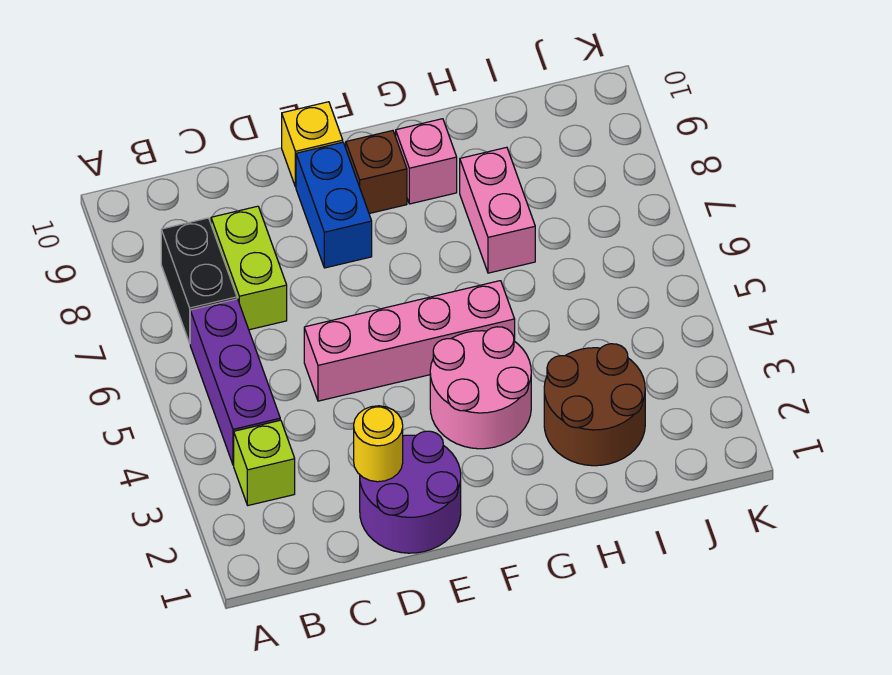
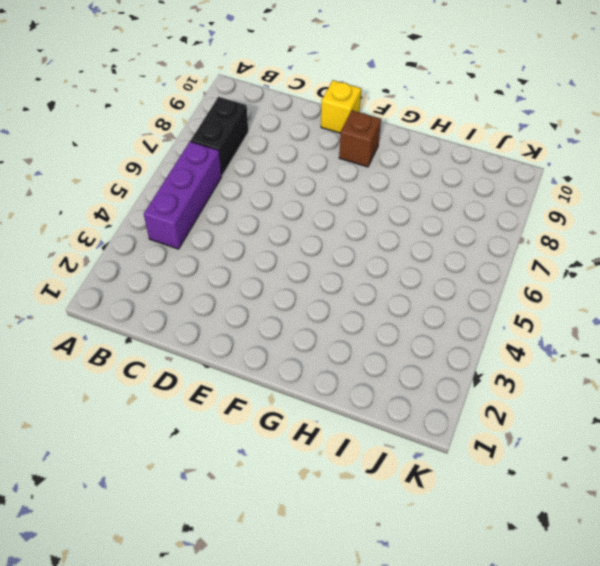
none -> lime brick B3 level 1
none -> lime brick C7:C8 level 1
none -> purple round brick D1:E2 level 1

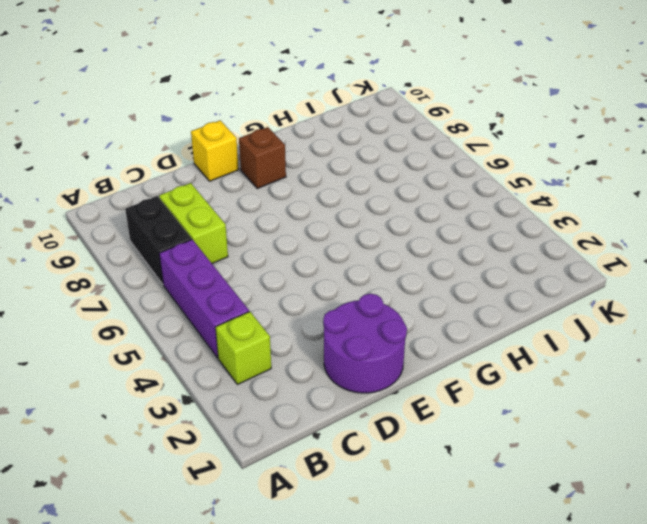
none -> pink brick D5:G5 level 1
none -> blue brick E8:E9 level 1
none -> pink round brick F3:G4 level 1

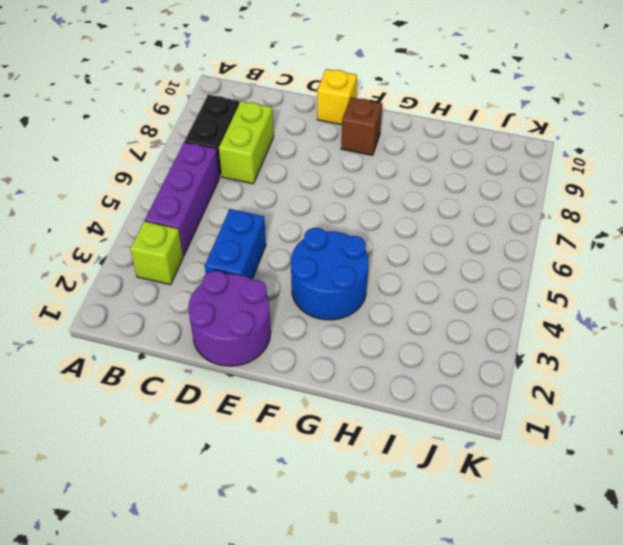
blue brick D3:D4 level 1 -> blue brick E8:E9 level 1
blue round brick F3:G4 level 1 -> pink round brick F3:G4 level 1
none -> pink brick D5:G5 level 1
none -> pink brick G9 level 1
none -> brown round brick H2:I3 level 1

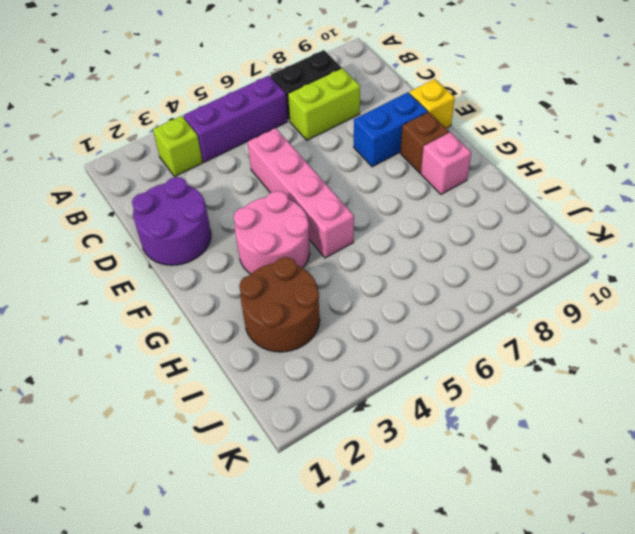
none -> pink brick H7:H8 level 1
none -> yellow round brick D2 level 2

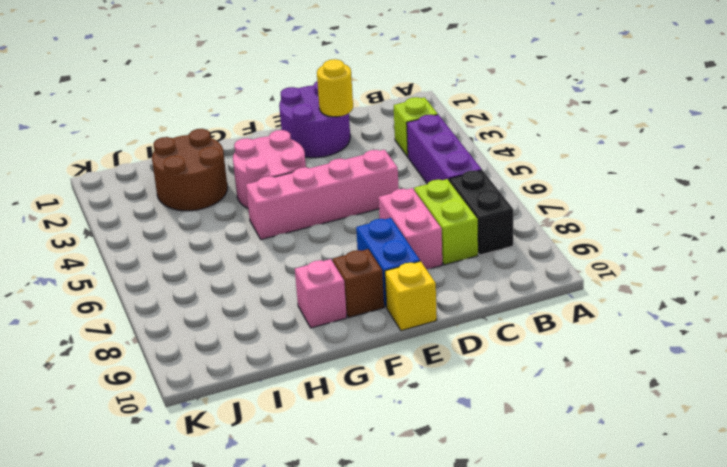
pink brick D7:D8 level 1 -> pink brick H7:H8 level 1

